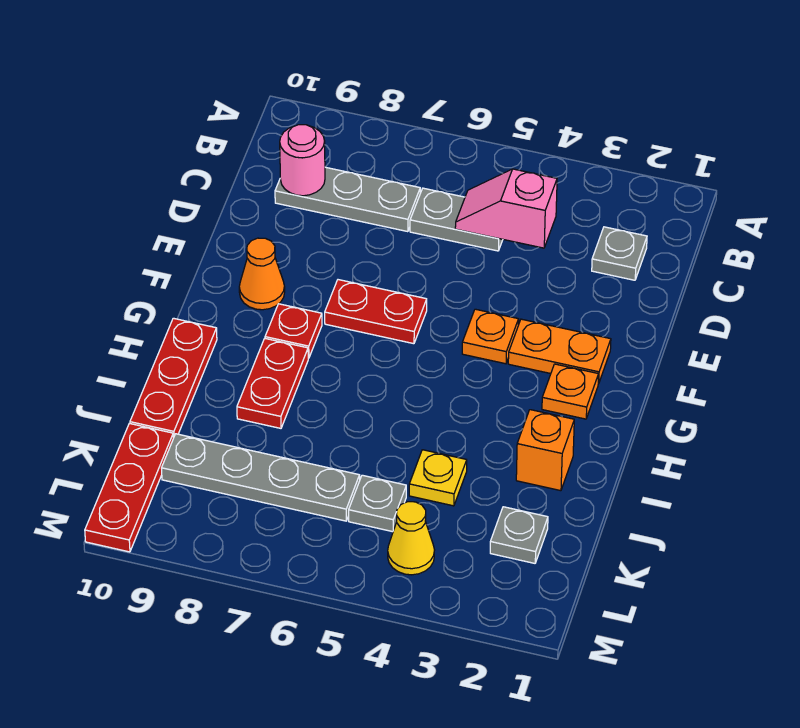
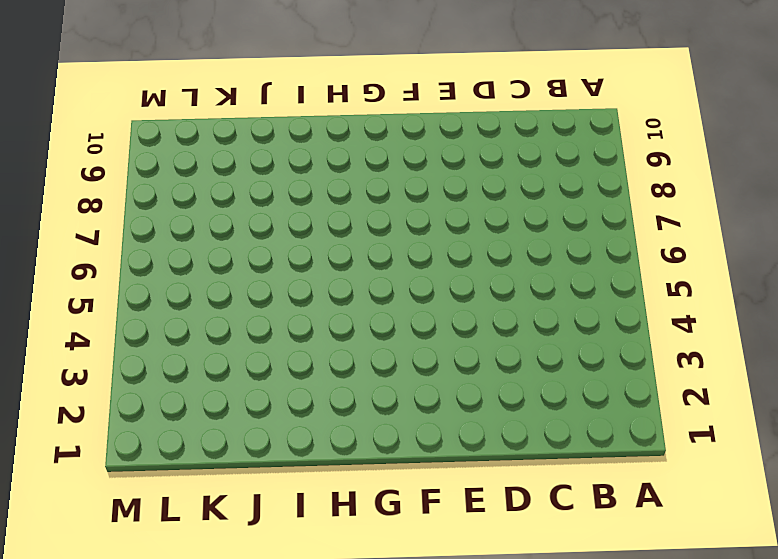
none -> grey plate C2 level 1
none -> grey plate C5:C6 level 1
none -> grey plate C7:C9 level 1

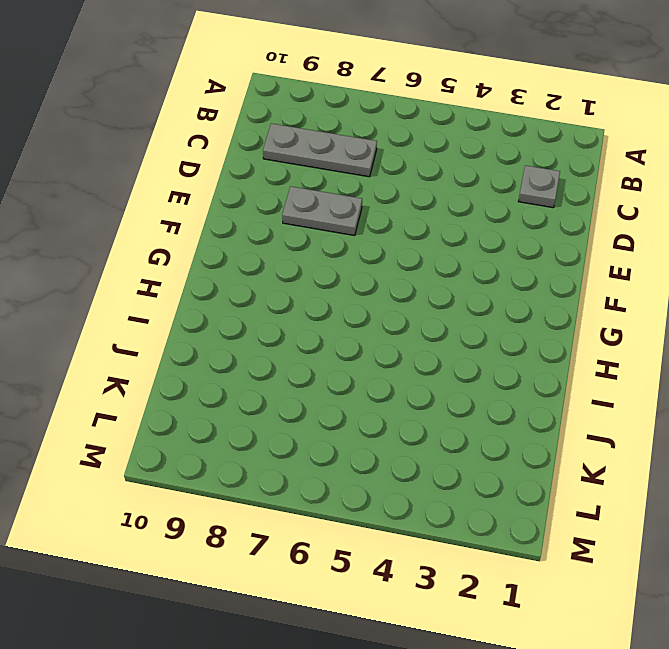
grey plate E7:E8 level 1 -> grey plate C5:C6 level 1
none -> orange plate F2:F3 level 1
none -> orange plate F4 level 1
none -> red plate F6:F7 level 1

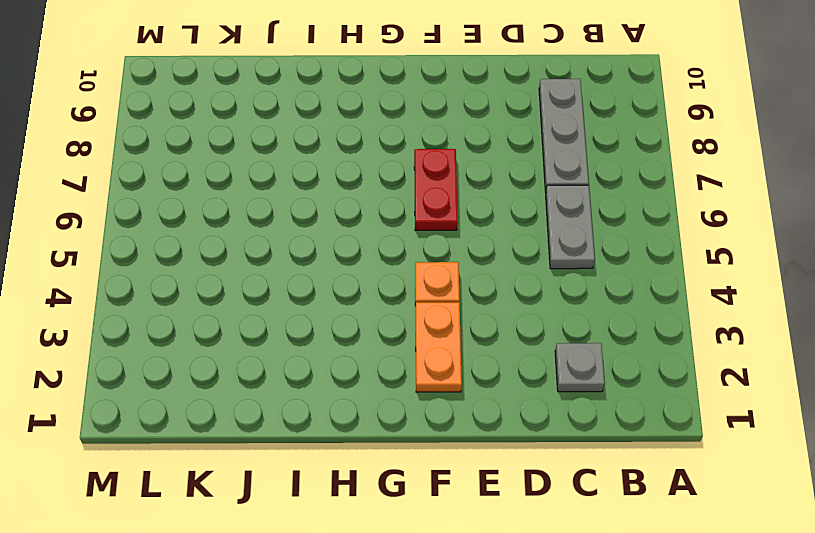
none -> orange cone F9 level 1
none -> orange plate G2 level 1
none -> red plate G8 level 1

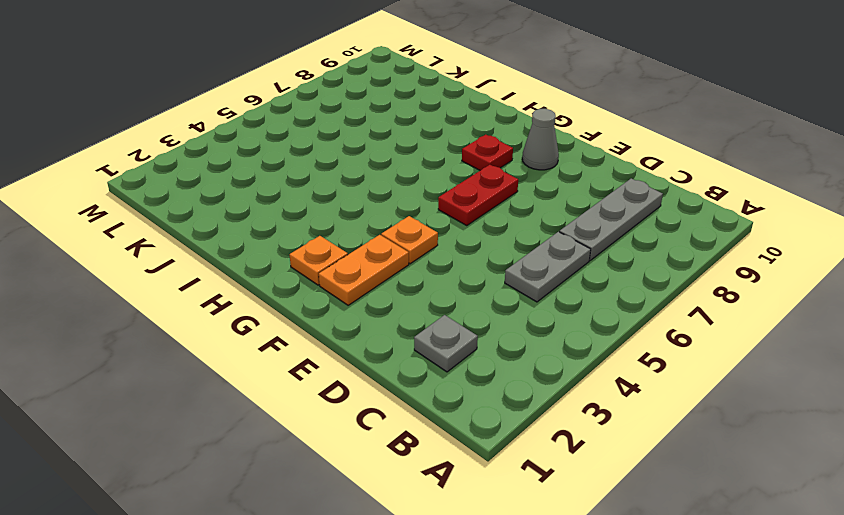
grey cone F9 level 1 -> orange cone F9 level 1
none -> red plate H8:I8 level 1
none -> red plate H10:J10 level 1
none -> orange brick I2 level 1

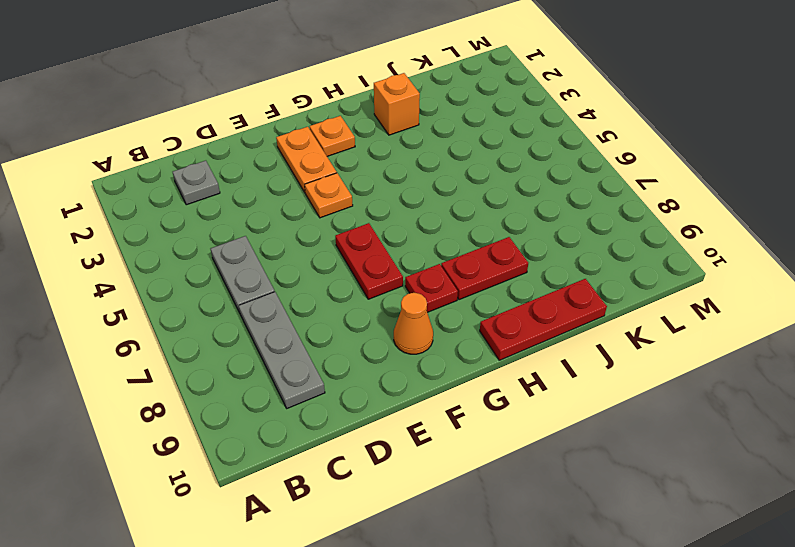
none -> yellow plate J4 level 1
none -> grey plate K2 level 1
none -> grey plate K5 level 1

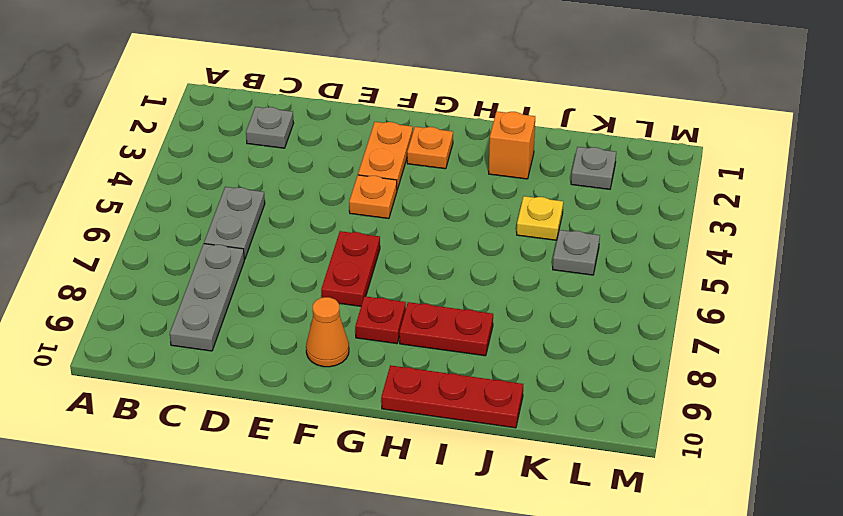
none -> grey plate K6:K9 level 1
none -> red plate K10:M10 level 1
none -> yellow cone L4 level 1

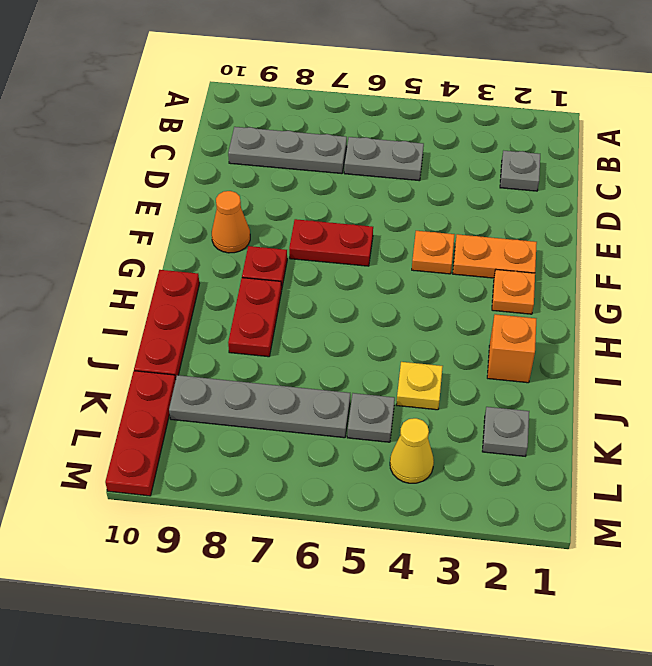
none -> pink slope C4:C5 level 2 top 4
none -> pink round brick C9 level 2

